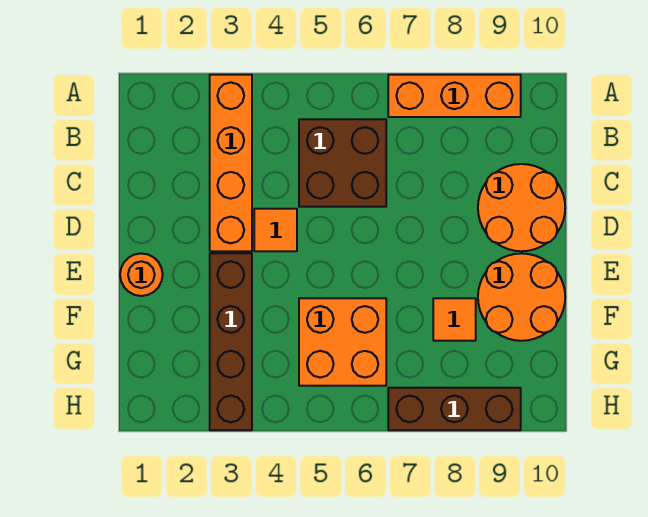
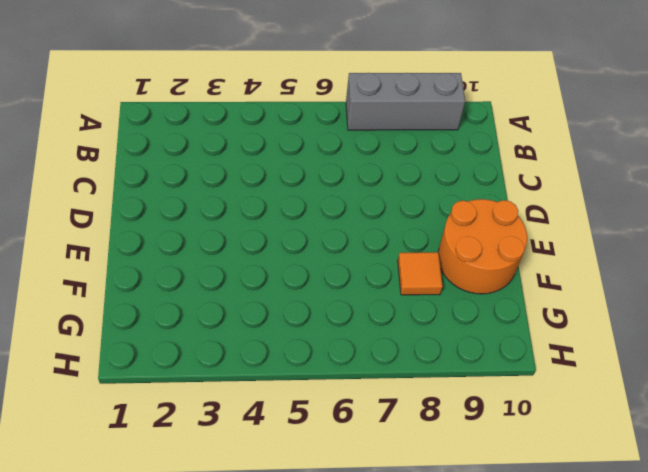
grey brick A7:A9 level 1 -> orange brick A7:A9 level 1
none -> orange brick A3:D3 level 1
none -> brown brick B5:C6 level 1

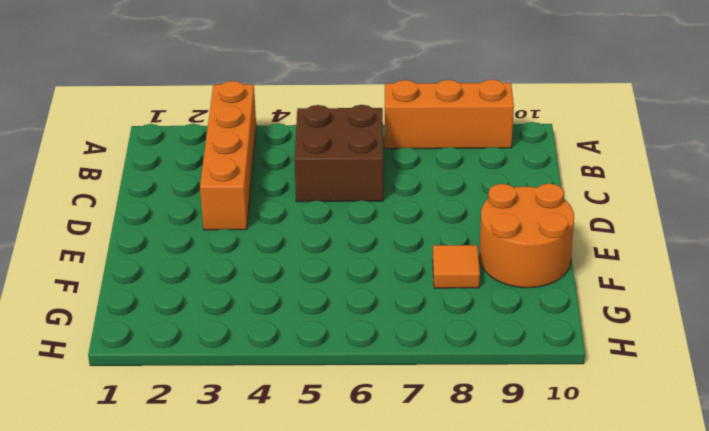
none -> orange round brick C9:D10 level 1
none -> orange tile D4 level 1

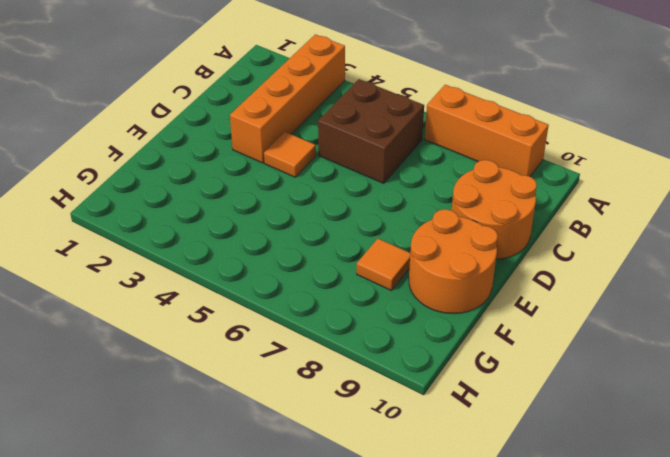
none -> orange round brick E1 level 1
none -> brown brick E3:H3 level 1

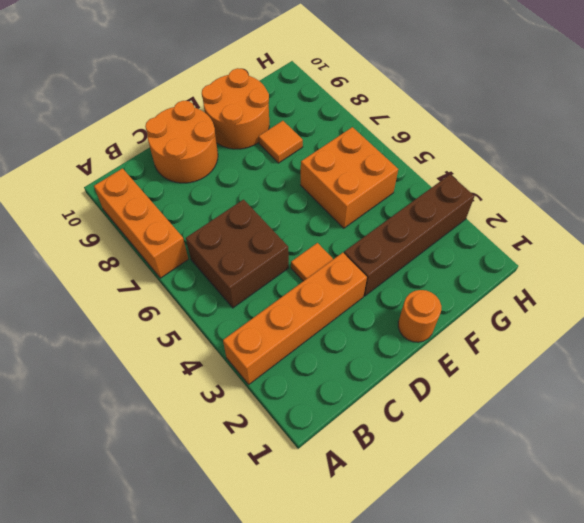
none -> brown brick H7:H9 level 1

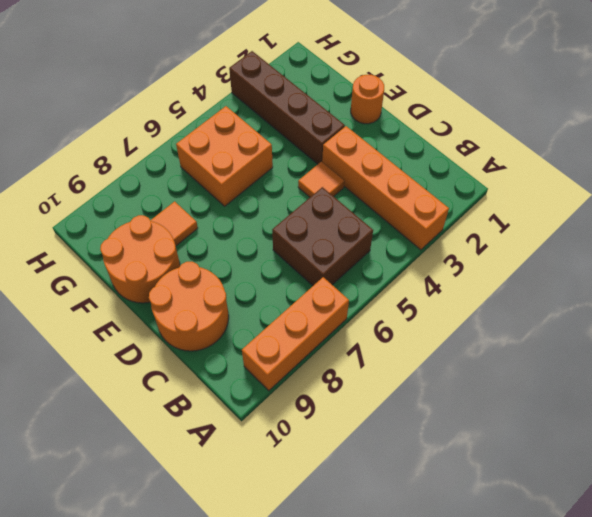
none -> brown brick H7:H9 level 1

